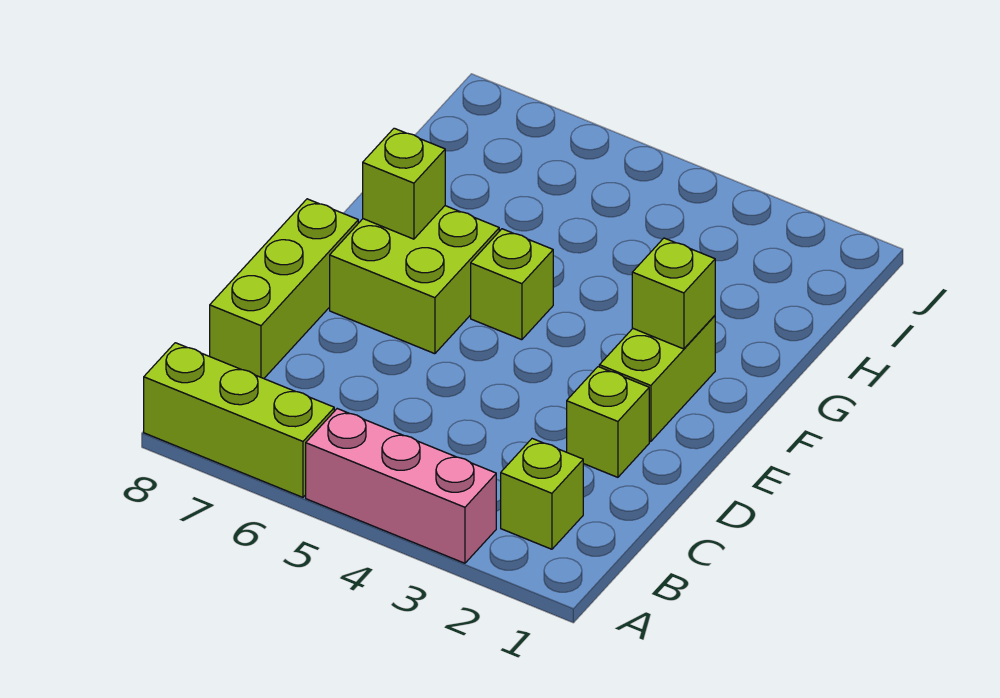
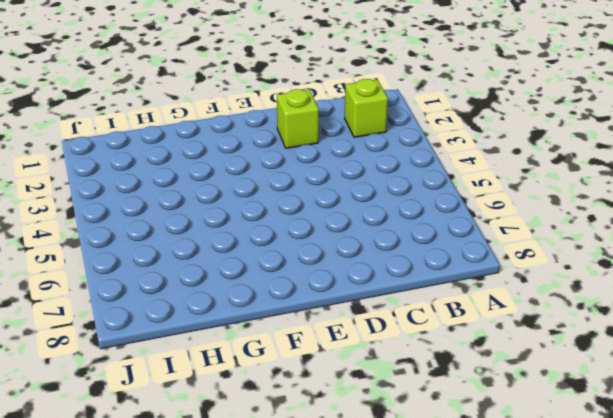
none -> pink brick A3:A5 level 1
none -> lime brick A6:A8 level 1

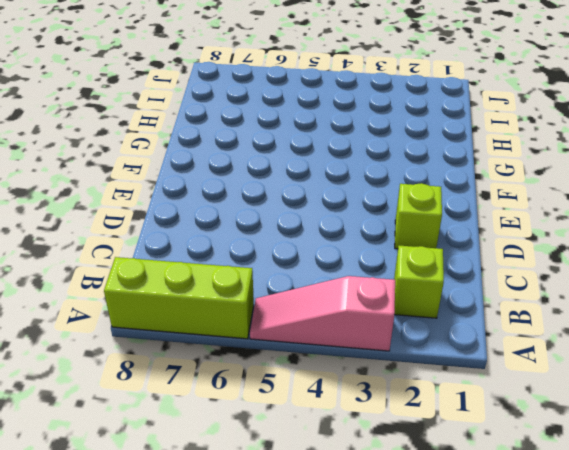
pink slope A3:A5 level 1 top 3 -> pink brick A3:A5 level 1
none -> lime brick C8:E8 level 1
none -> lime brick E2:F2 level 1

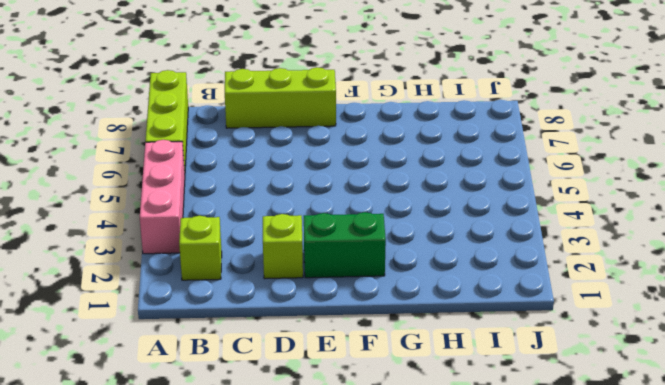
green brick E2:F2 level 1 -> lime brick E2:F2 level 1
none -> lime brick E6:F7 level 1
none -> lime brick F5 level 1

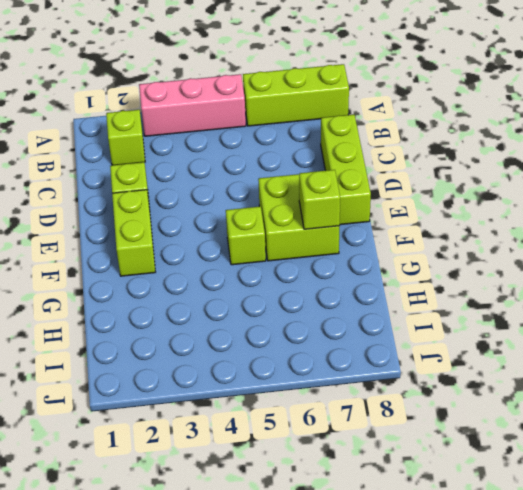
none -> lime brick F2 level 2

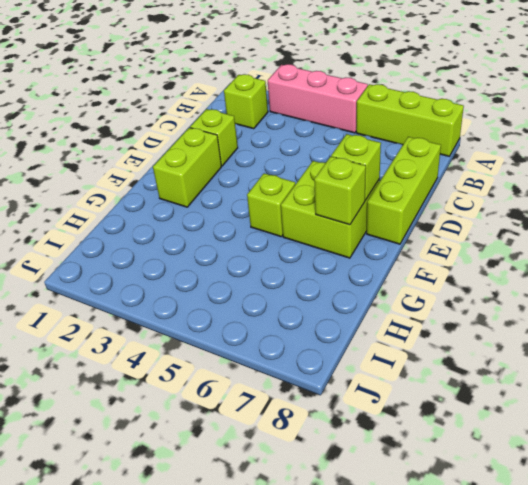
lime brick E7 level 2 -> lime brick F2 level 2

